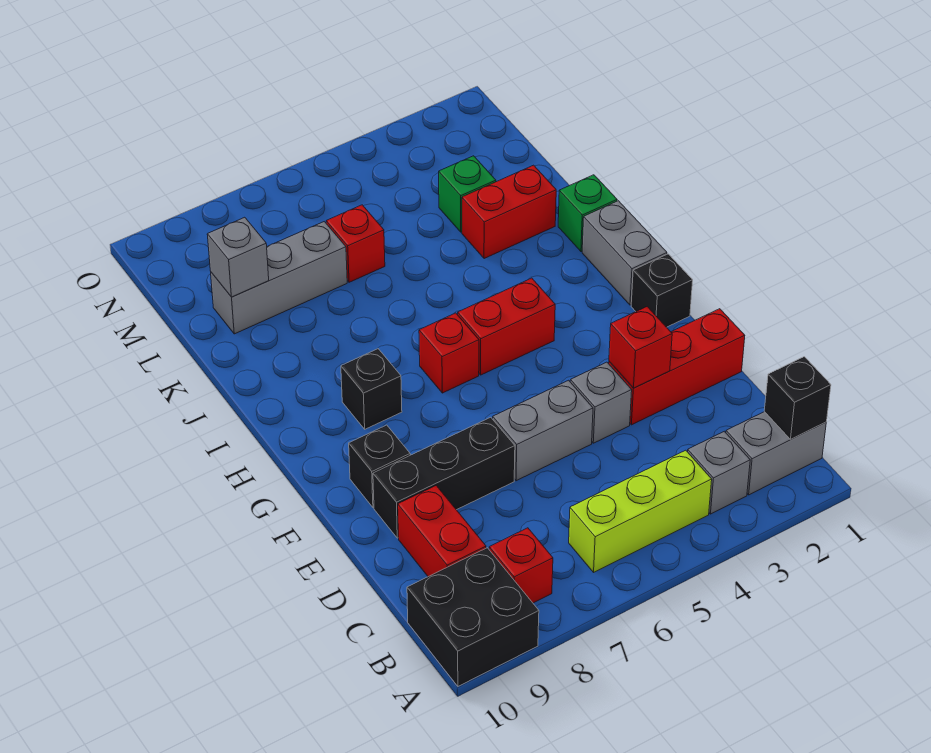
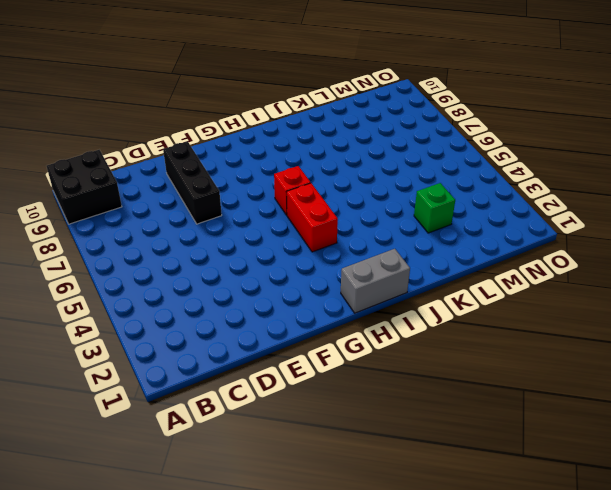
none -> grey brick B1:B2 level 1
none -> grey brick B3 level 1
none -> lime brick B4:B6 level 1

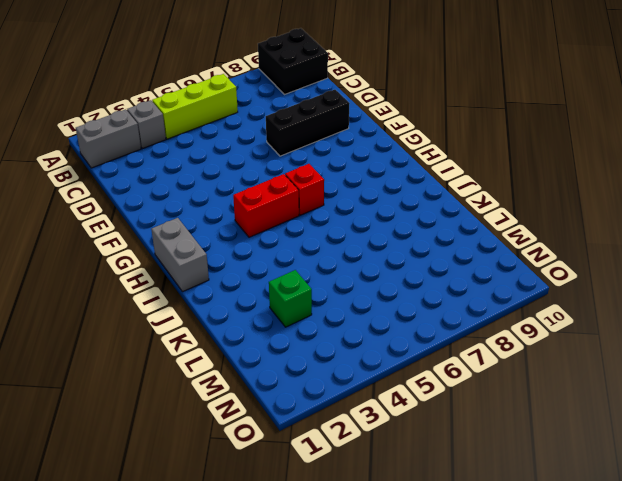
none -> red brick B8 level 1
none -> red brick C9:D9 level 1
none -> red brick E1:E3 level 1

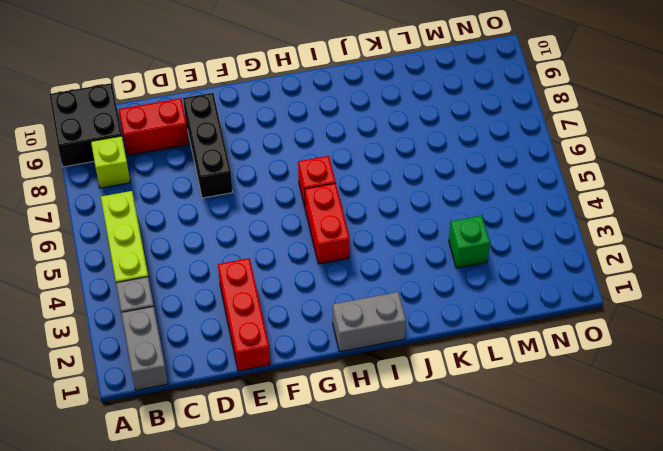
lime brick B8 level 1 -> red brick B8 level 1
none -> grey brick E4 level 1
none -> grey brick E5:E6 level 1
none -> black brick F9 level 1

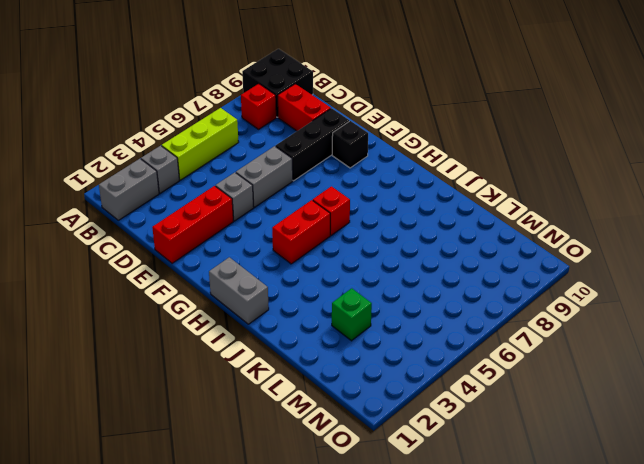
none -> black brick G1 level 1
none -> black brick H8 level 1
none -> green brick J1 level 1

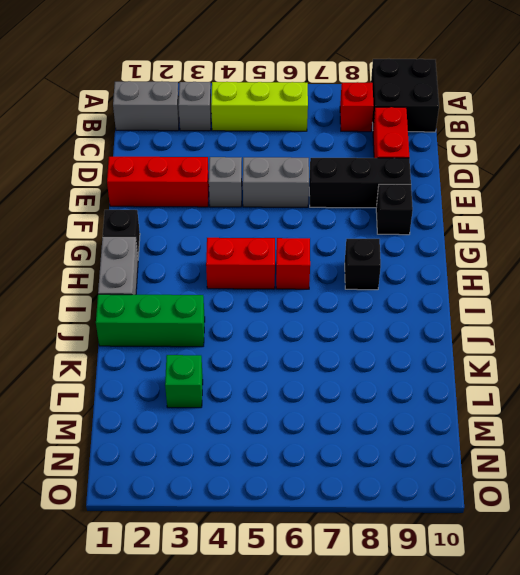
green brick J1:J3 level 1 -> green brick J1 level 1
none -> red brick K2:K3 level 1
none -> red brick L6 level 1
none -> grey brick L7:L9 level 1

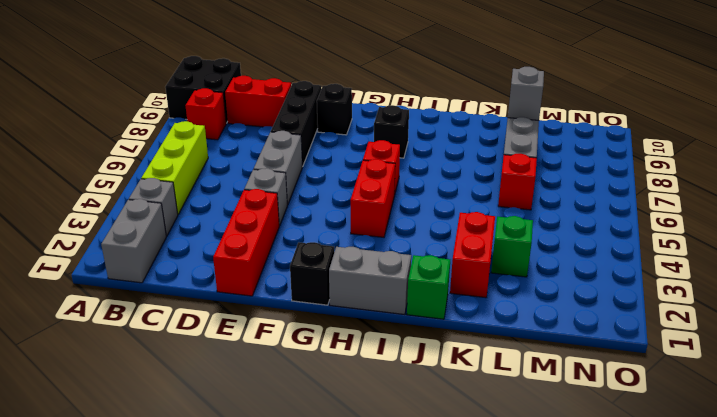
none -> black brick B1 level 2
none -> red brick E3 level 2

